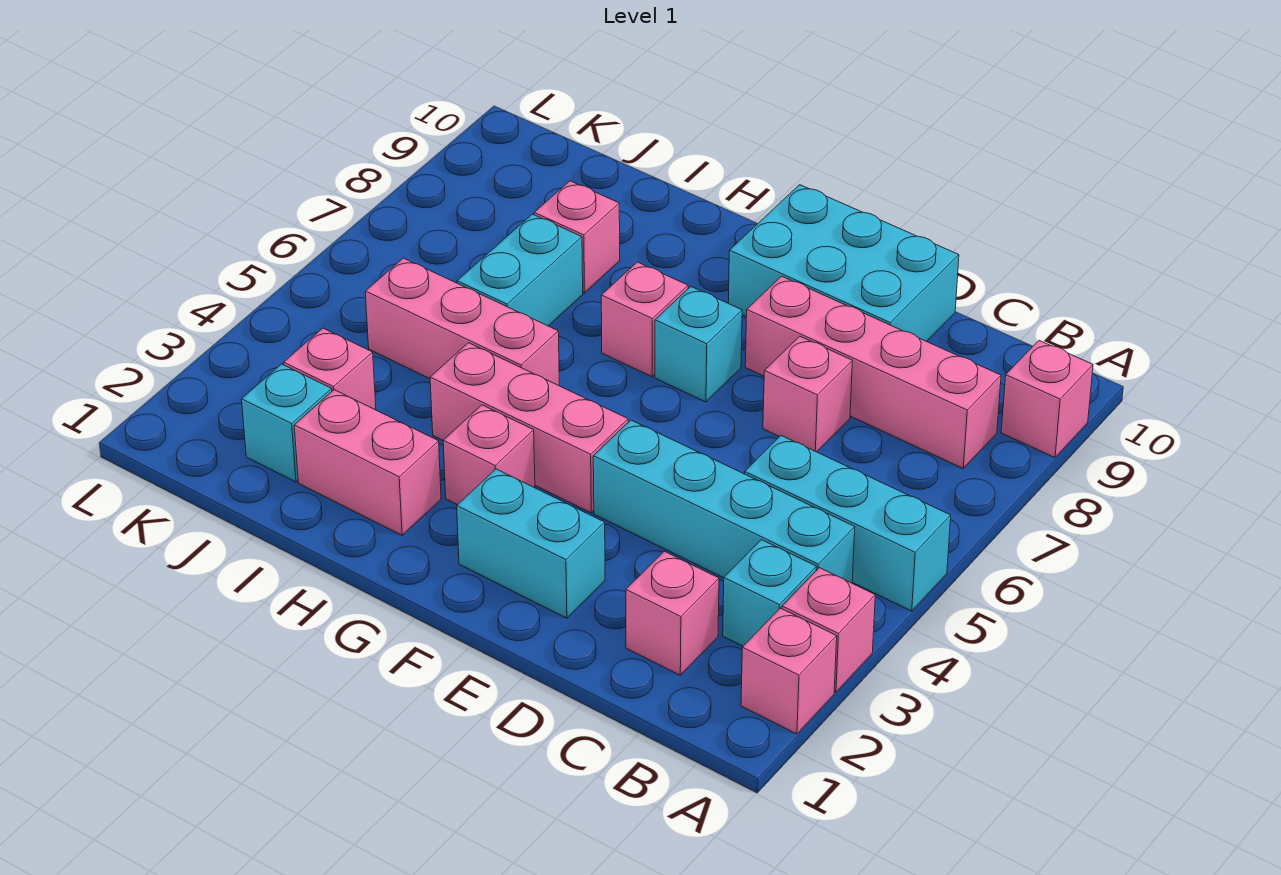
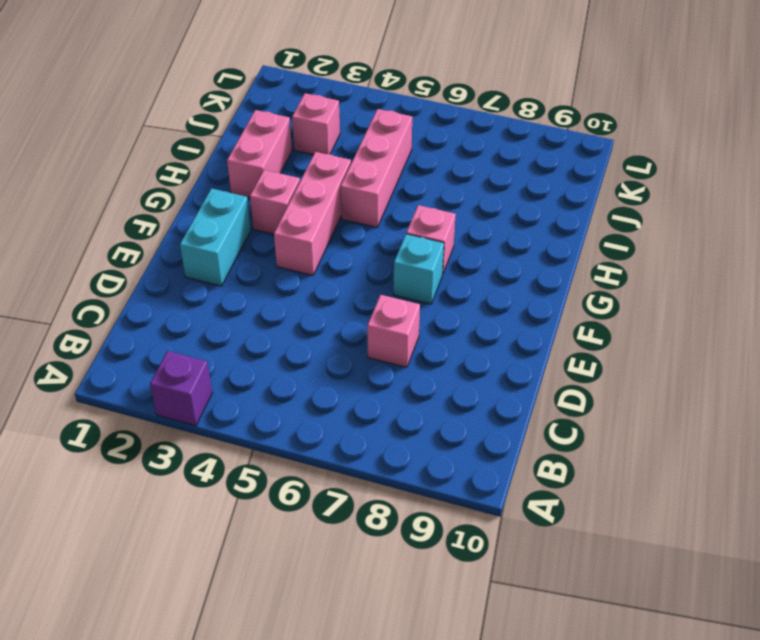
purple brick A3 level 1 -> pink brick A3 level 1
none -> pink brick A2 level 1
none -> cyan brick A5:C5 level 1
none -> pink brick A9 level 1

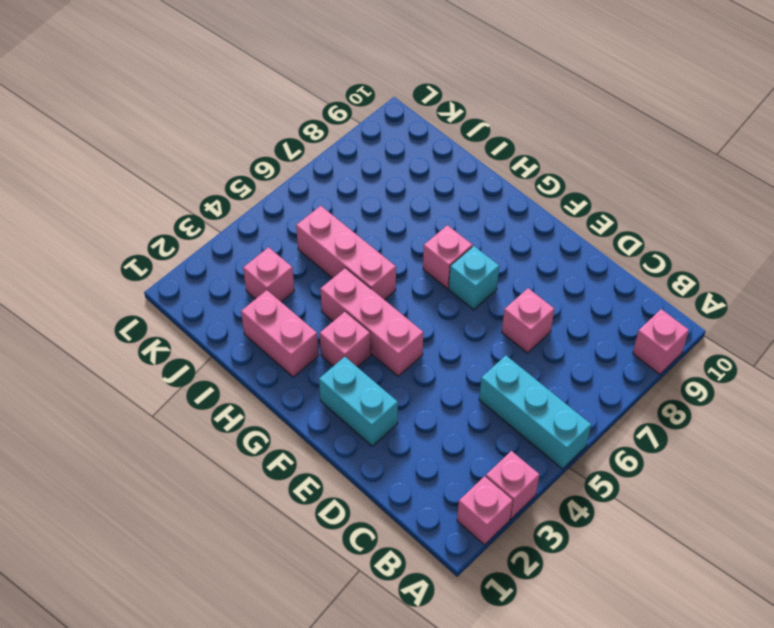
none -> cyan brick B3 level 1
none -> cyan brick B4:E4 level 1
none -> pink brick B8:E8 level 1

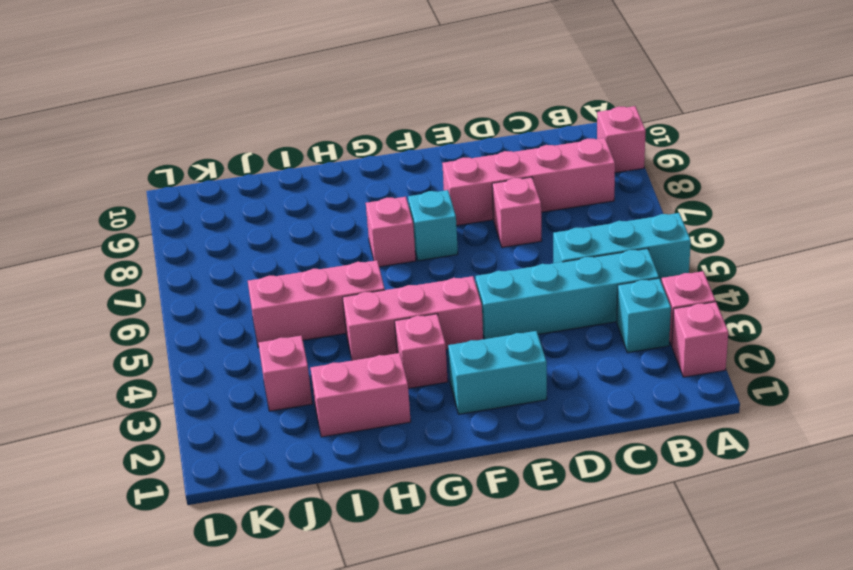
none -> pink brick C2 level 1
none -> cyan brick D9:F10 level 1
none -> cyan brick I6:I7 level 1

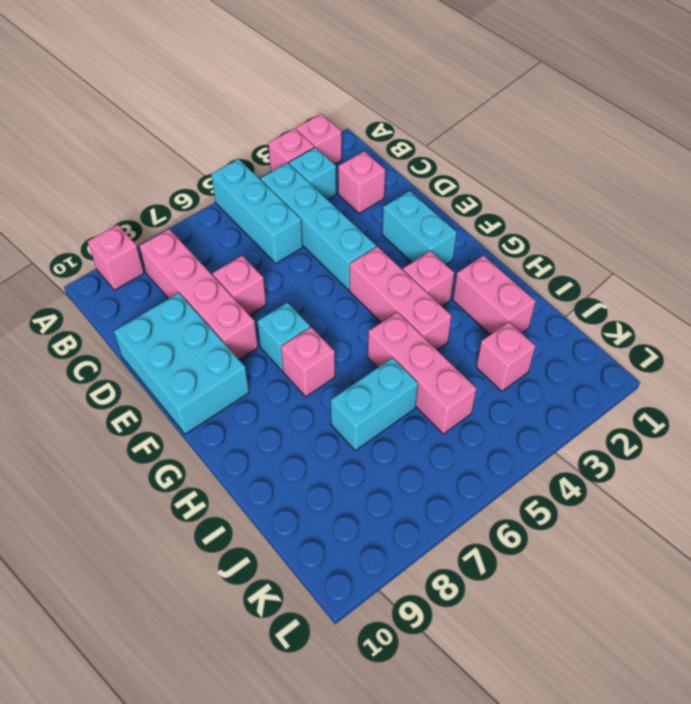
none -> pink brick I8 level 1
none -> cyan brick J2 level 1

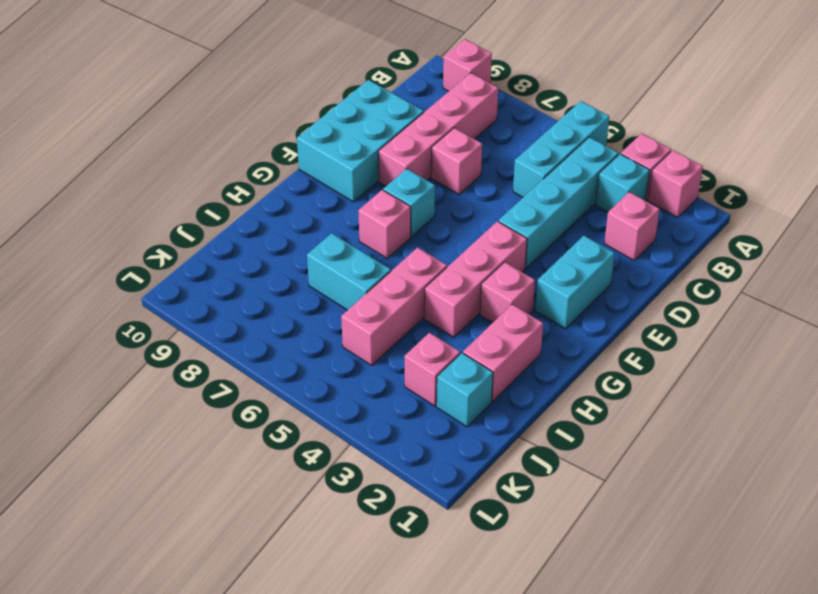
none -> pink brick I8 level 1

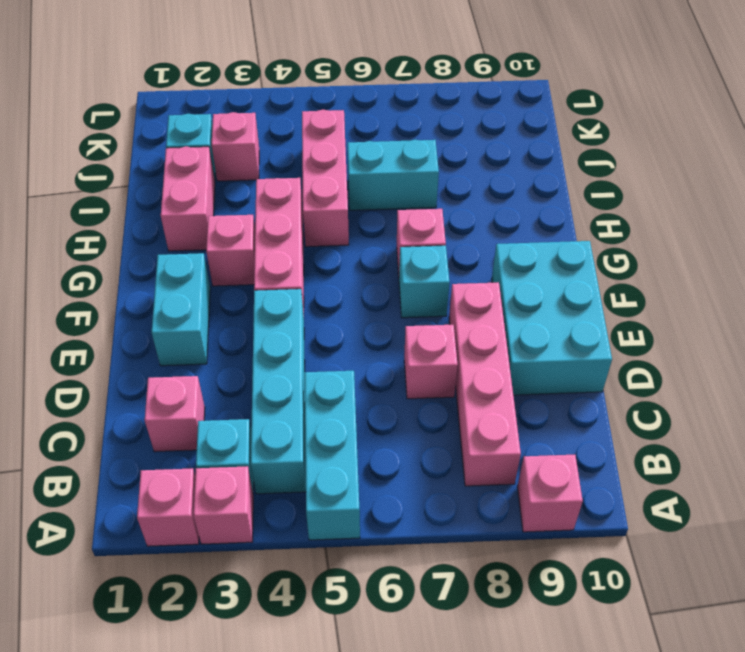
none -> pink brick I8 level 1

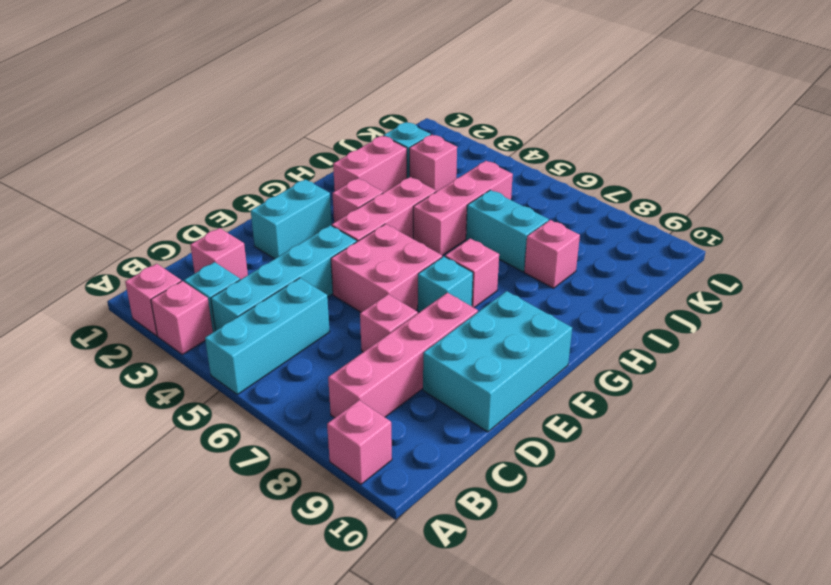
pink brick E5:F6 level 1 -> none

